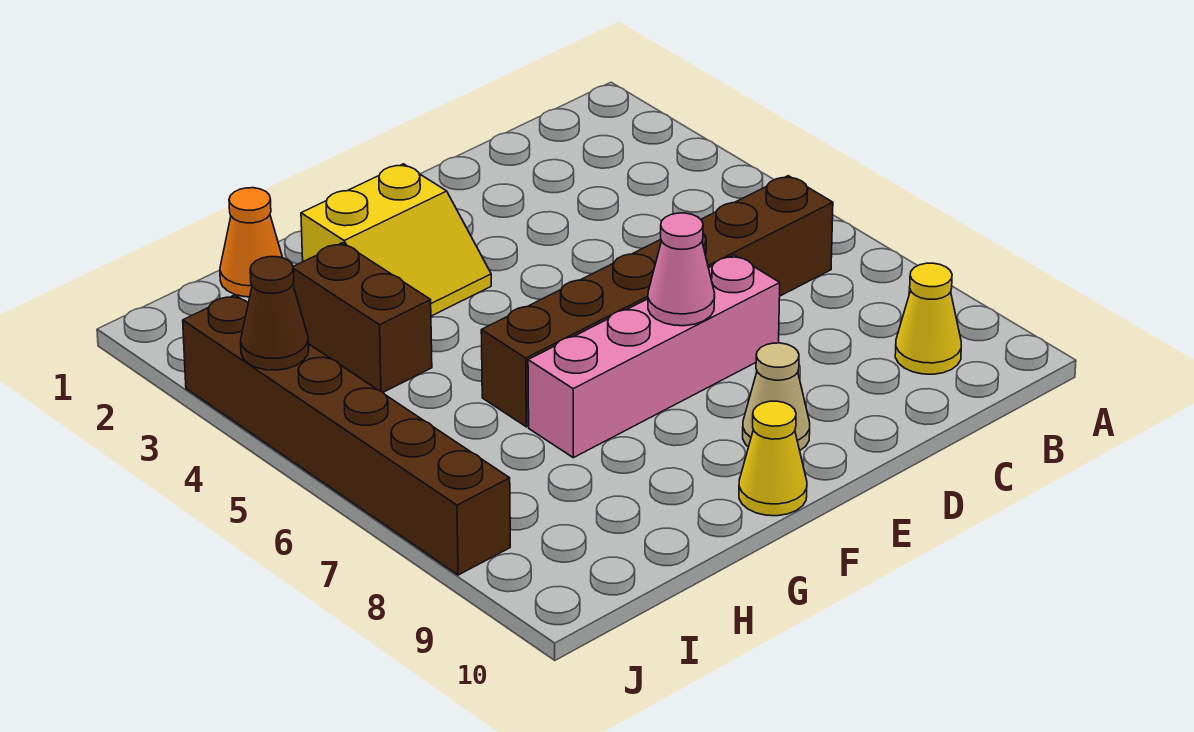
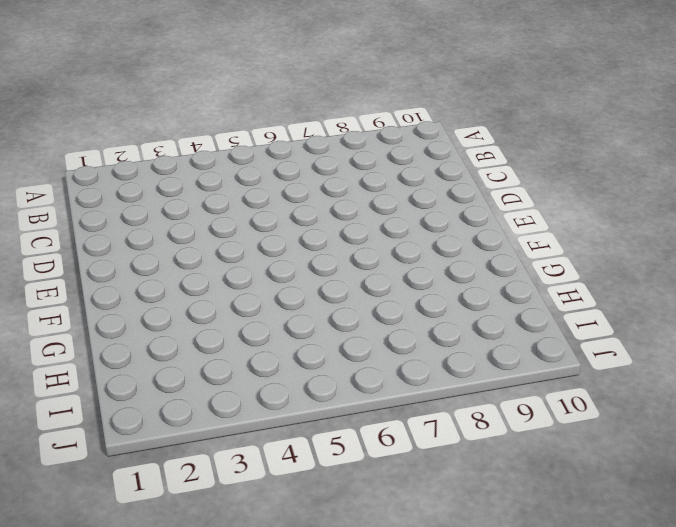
none -> brown brick B6:G6 level 1
none -> yellow cone B9 level 1

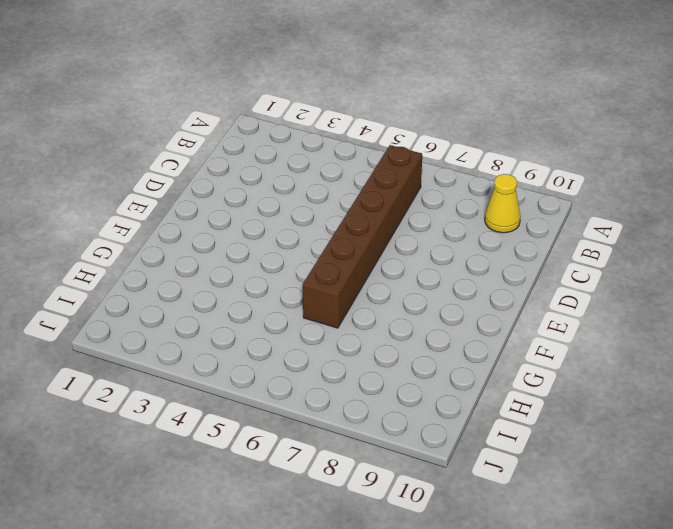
none -> pink brick D7:G7 level 1
none -> tan cone E9 level 1

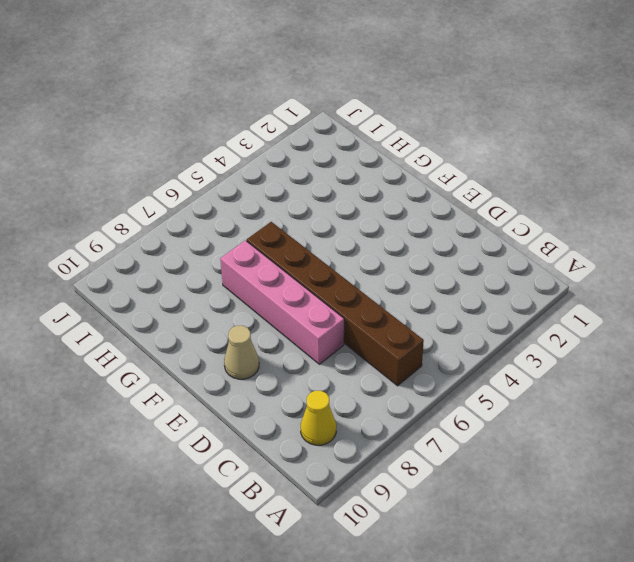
none -> yellow slope F2:G3 level 1 top 2
none -> yellow cone F10 level 1

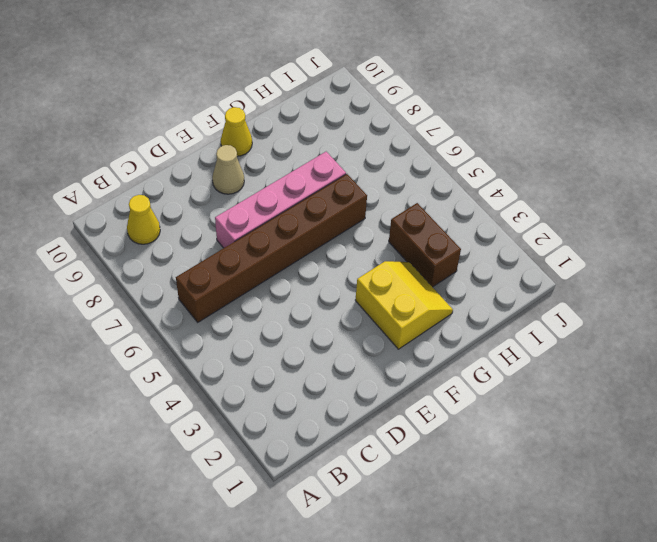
yellow slope F2:G3 level 1 top F -> yellow slope F2:G3 level 1 top 2
none -> orange cone H1 level 1
none -> brown brick J3:J8 level 1

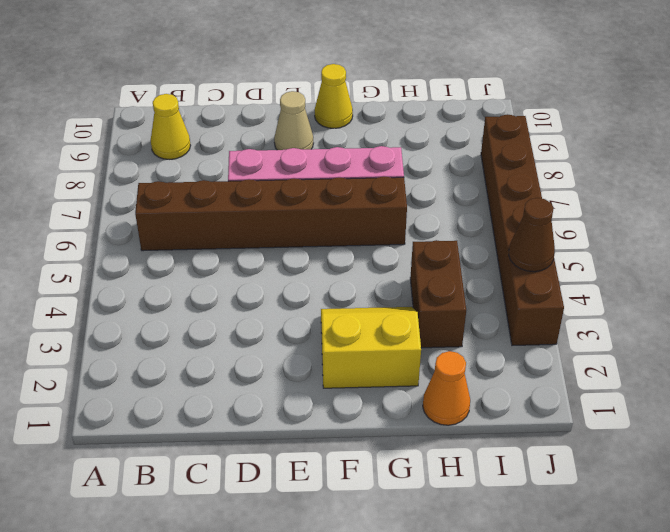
none -> pink cone E7 level 2

